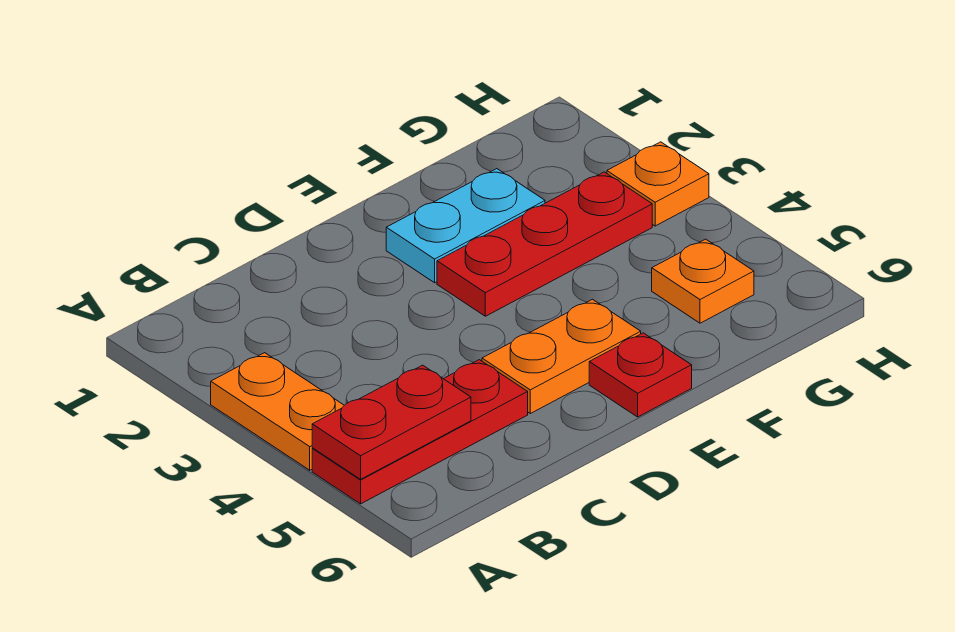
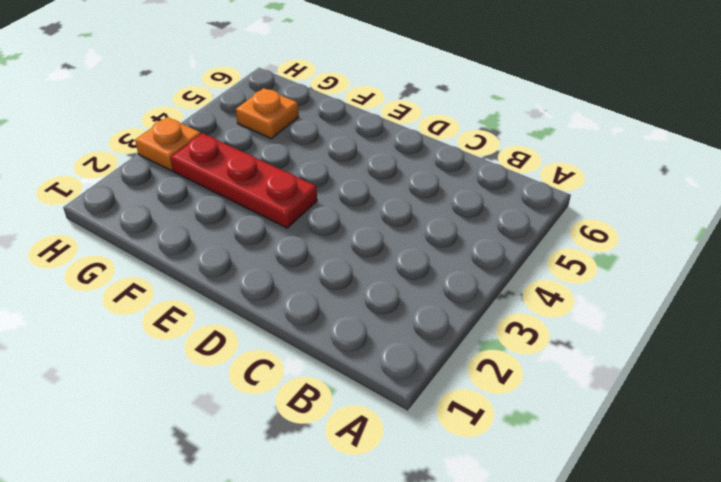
none -> orange plate A3:A4 level 1
none -> red plate A5:C5 level 1

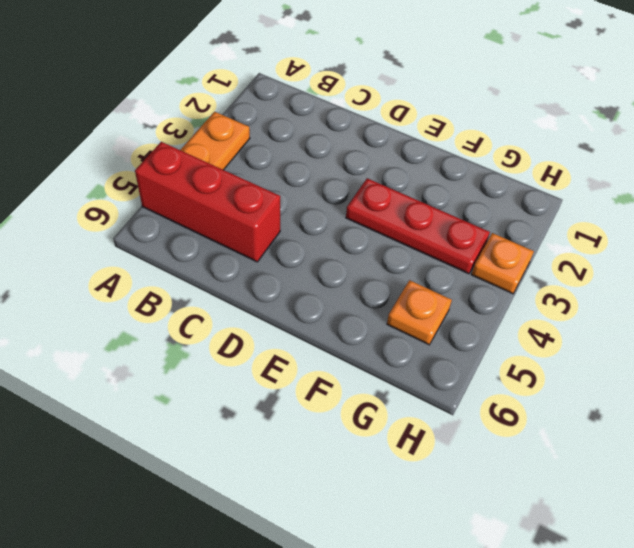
red brick A5:C5 level 1 -> red plate A5:C5 level 1
none -> orange plate D5:E5 level 1
none -> cyan plate E2:F2 level 1

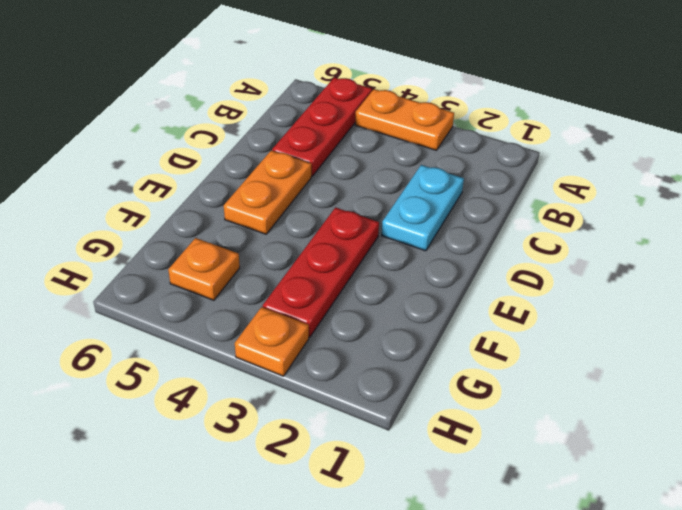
cyan plate C2:D2 level 1 -> cyan plate E2:F2 level 1
none -> red plate E6 level 1
none -> red plate A5:B5 level 2

